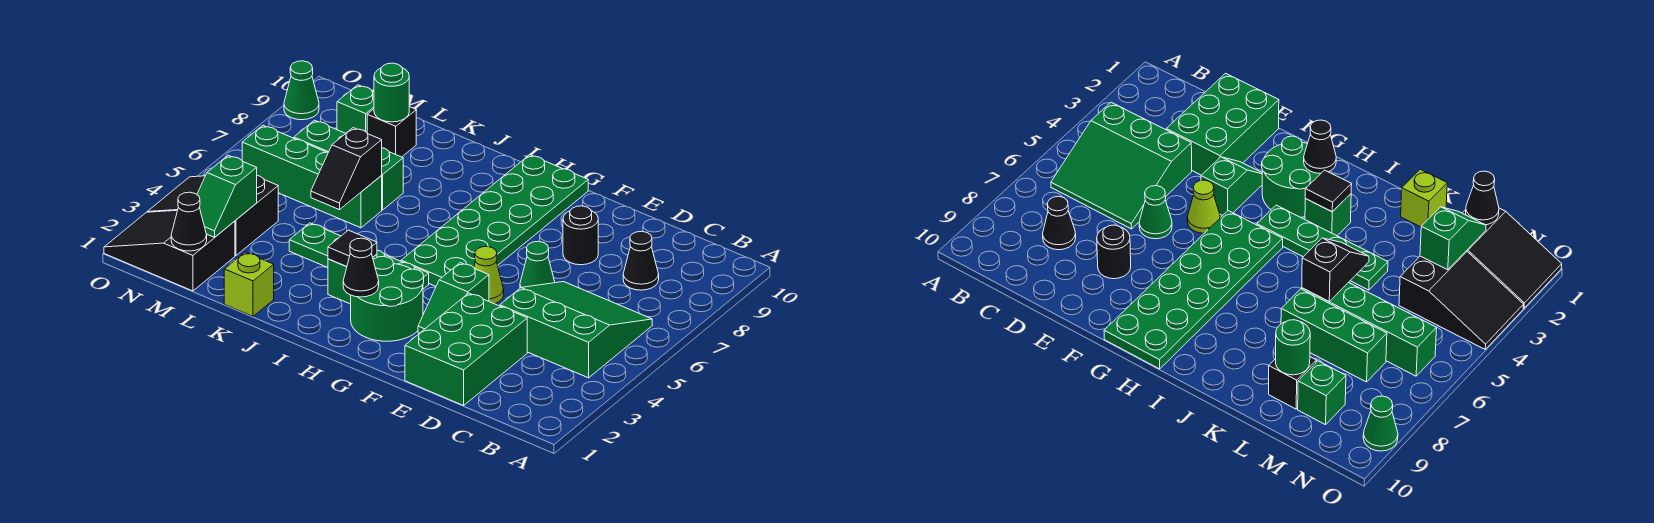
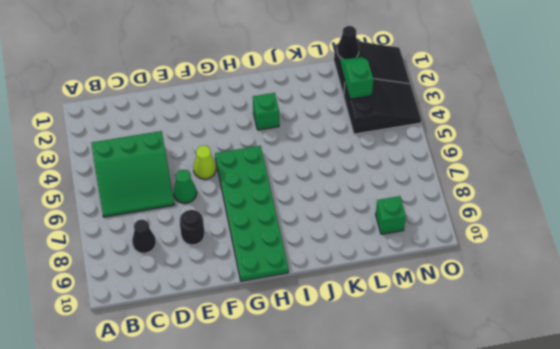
none -> green brick D1:E3 level 1
none -> green slope F3:F4 level 1 top 4
none -> green round brick G2:H3 level 1

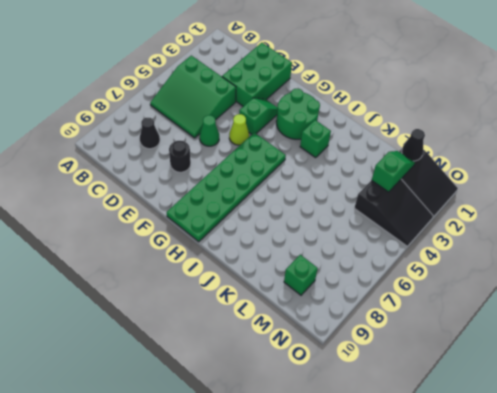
none -> green plate H4:K4 level 1
none -> lime brick K1 level 1
none -> green brick K6:N6 level 1

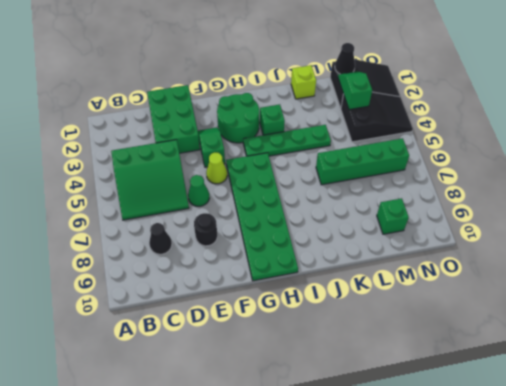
none -> green brick K7:M7 level 1
none -> black brick L9 level 1
none -> green cone O9 level 1

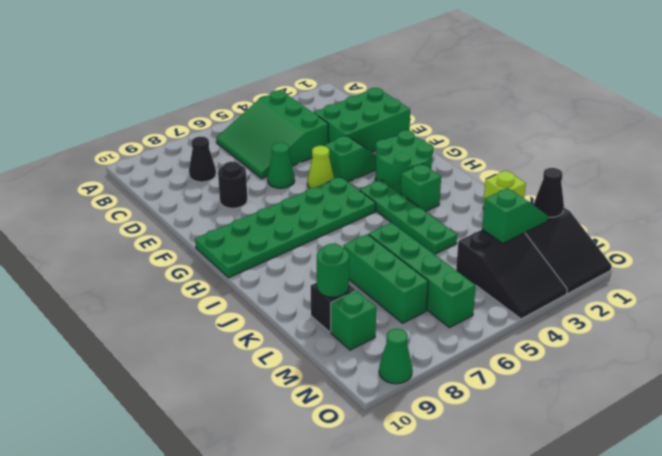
none -> black cone H2 level 2
none -> black tile I3 level 2
none -> black slope K5:K6 level 2 top 6

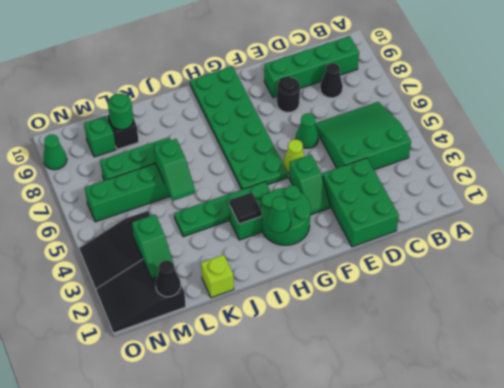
green brick B9:E9 level 1 -> none
green cone H2 level 2 -> black cone H2 level 2
green slope K5:K6 level 2 top 6 -> black slope K5:K6 level 2 top 6

